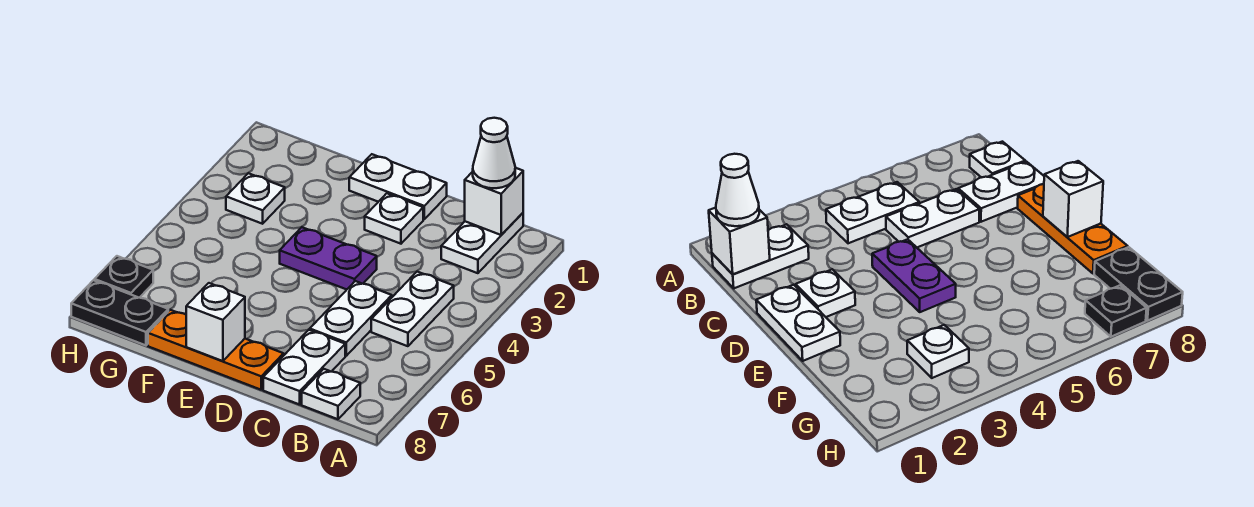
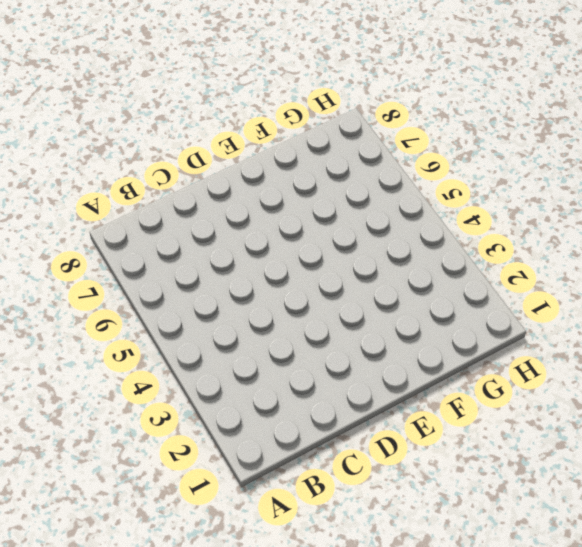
none -> white plate B1:B2 level 1
none -> white plate B4:B5 level 1
none -> white plate B8 level 1

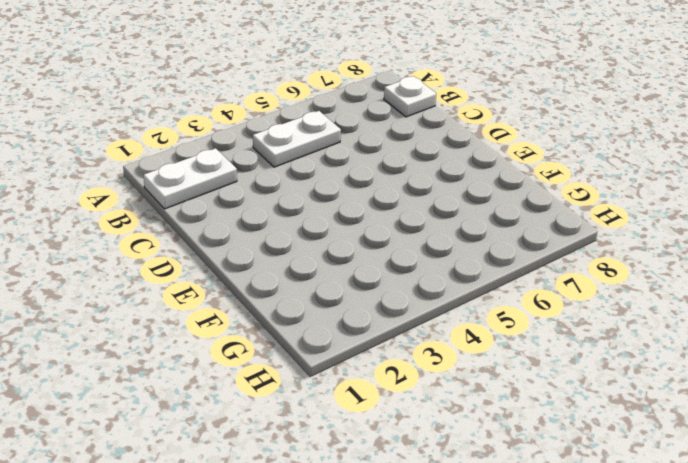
none -> white plate C5:C6 level 1
none -> white plate C7:C8 level 1
none -> white plate D1:E1 level 1

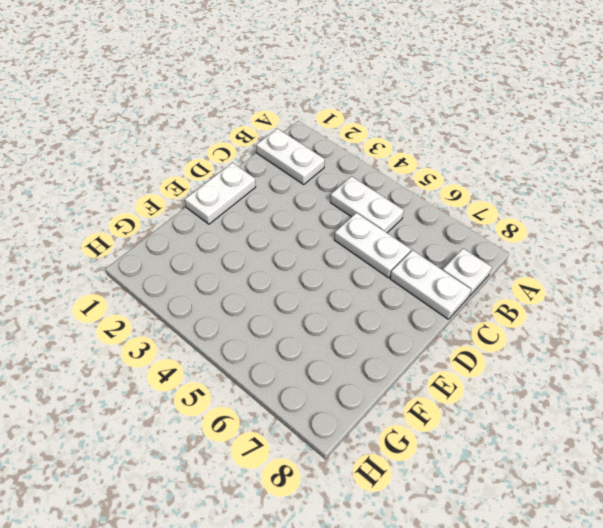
none -> white plate D2 level 1
none -> purple plate D4:E4 level 1
none -> orange plate D8:F8 level 1

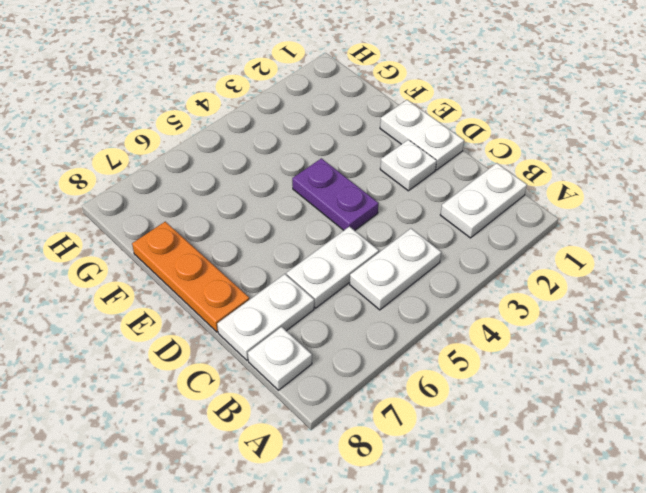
none -> white plate G3 level 1
none -> black plate G8:H8 level 1
none -> black plate H7 level 1

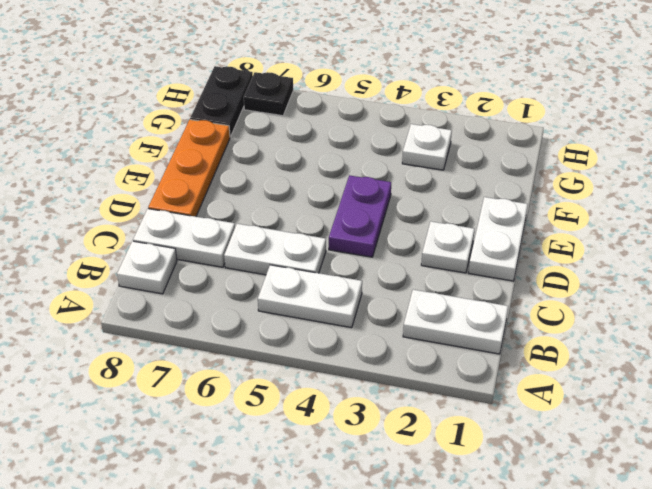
none -> white brick B1 level 2
none -> white brick E8 level 2
none -> white cone B1 level 3

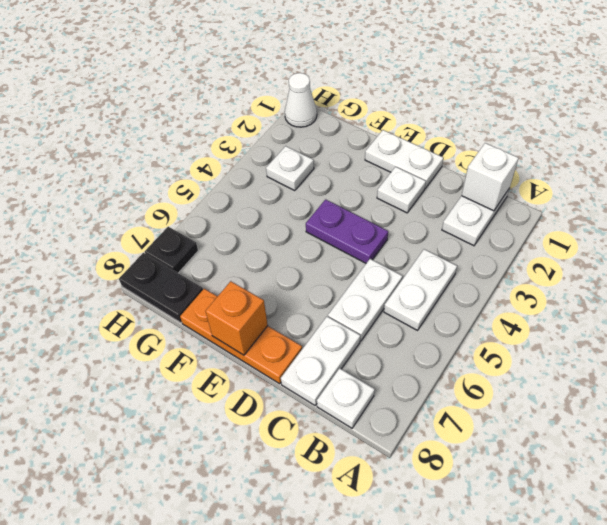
orange brick E8 level 2 -> white brick E8 level 2
white cone H1 level 1 -> white cone B1 level 3

